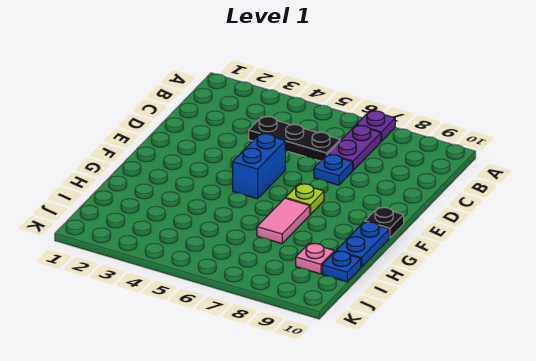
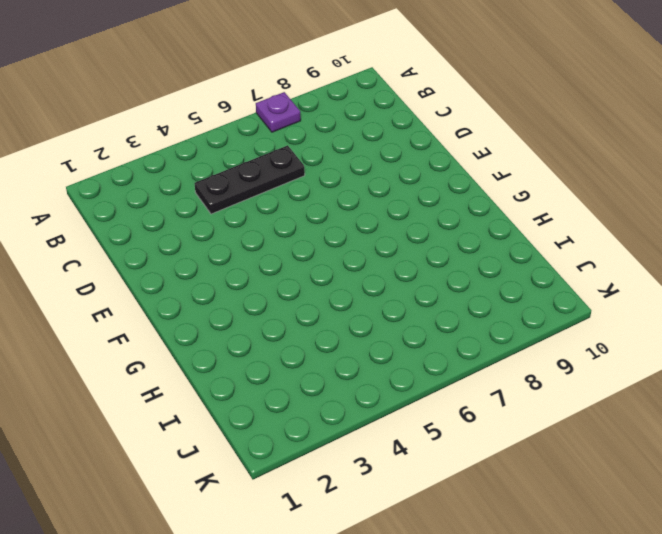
none -> purple plate B7:C7 level 1
none -> blue plate D7 level 1

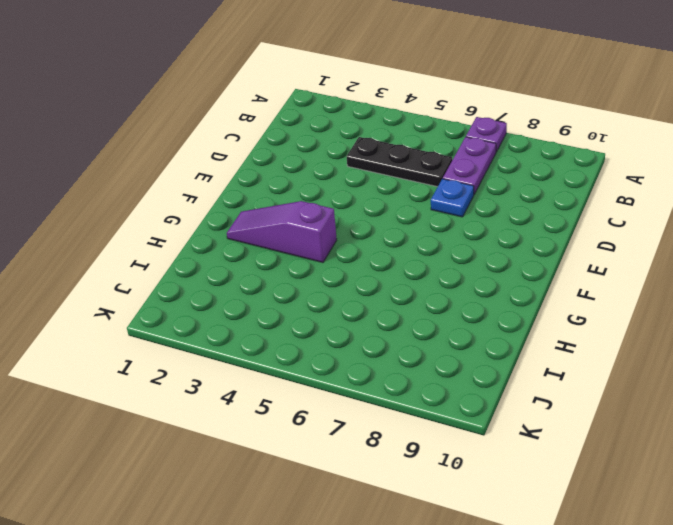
purple slope G2:G4 level 1 top 4 -> none
none -> blue brick E5:F5 level 1
none -> lime plate F7 level 1

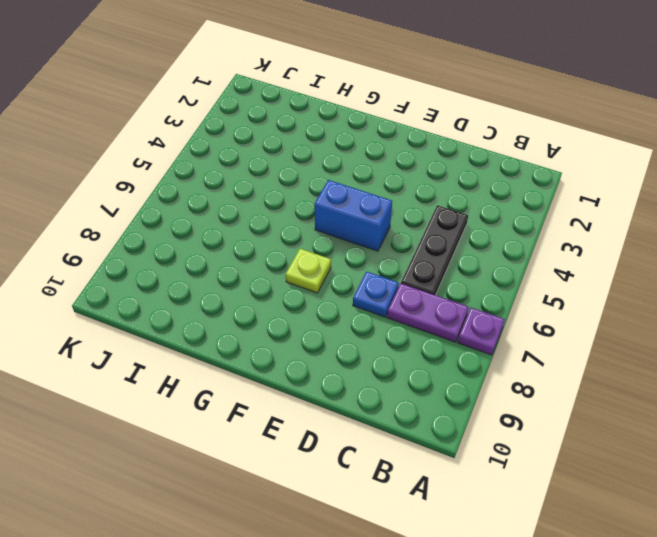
none -> black plate F10 level 1
none -> pink tile G7:H7 level 1

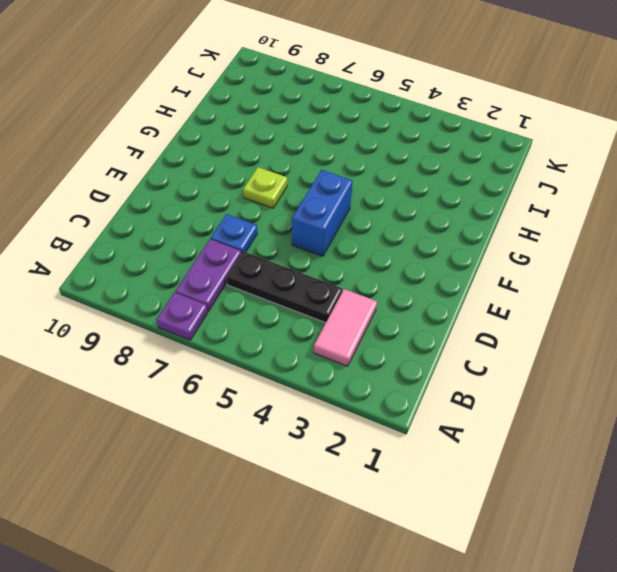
pink tile B3:C3 level 1 -> pink tile G7:H7 level 1
none -> black plate F10 level 1
none -> blue plate G10:H10 level 1

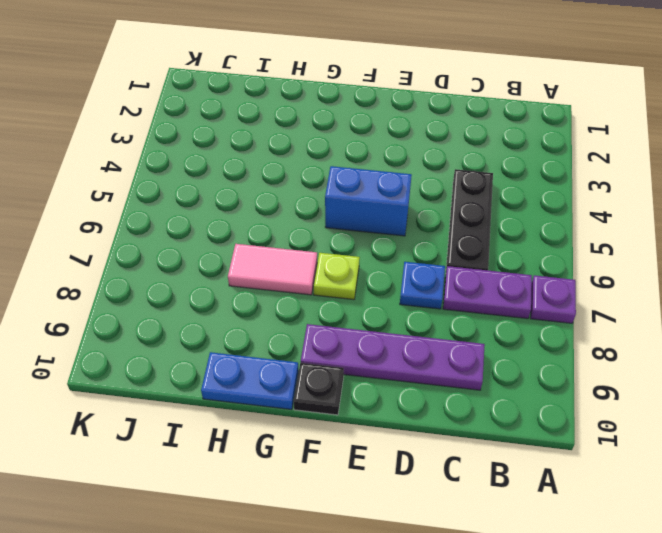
purple plate C9:F9 level 1 -> none
none -> pink plate I9 level 1
none -> blue plate I10 level 1

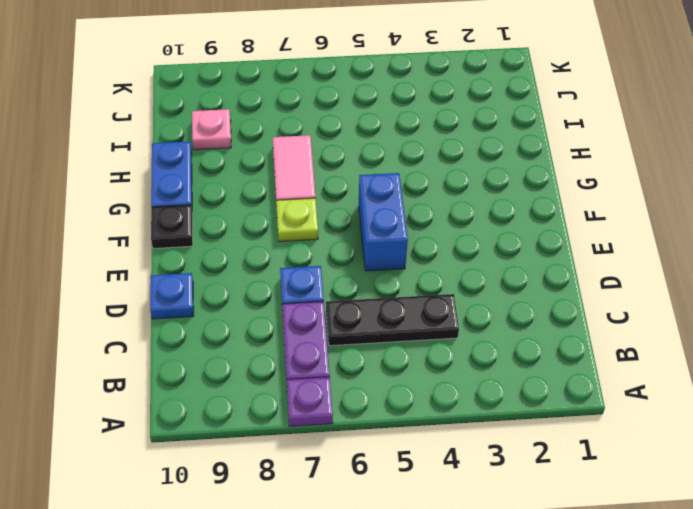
blue plate D10 level 1 -> blue plate I10 level 1

